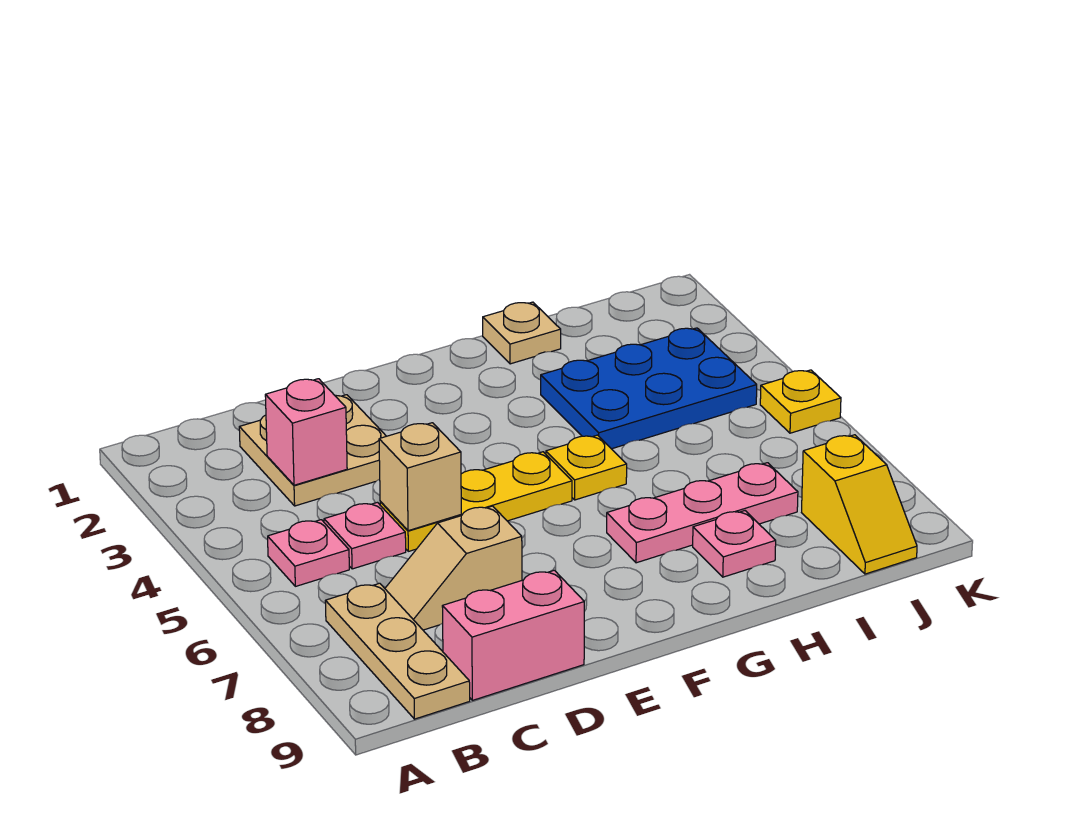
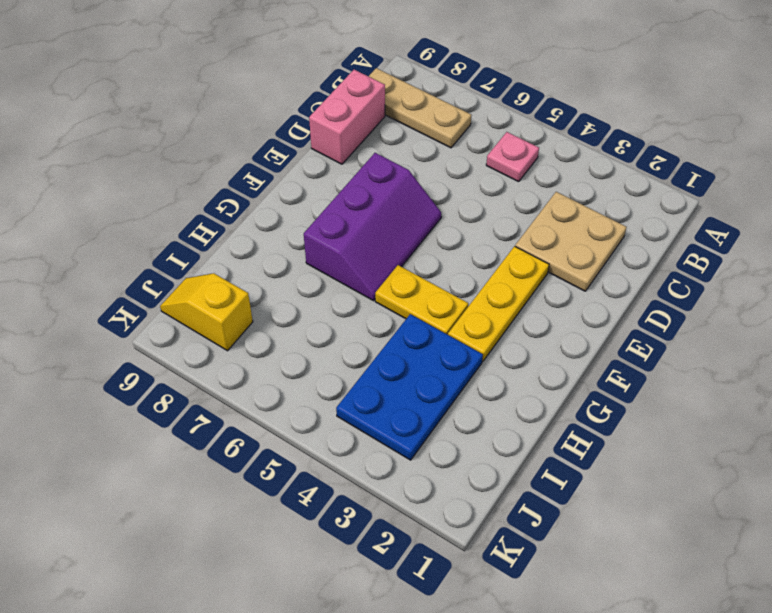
yellow plate E3:G3 level 1 -> yellow plate D5:F5 level 1
purple slope E6:G7 level 1 top 7 -> pink plate G7:I7 level 1
yellow plate G4:G5 level 1 -> yellow plate G5 level 1
none -> pink plate C5 level 1
none -> tan slope C7:D7 level 1 top D
none -> tan plate H1 level 1

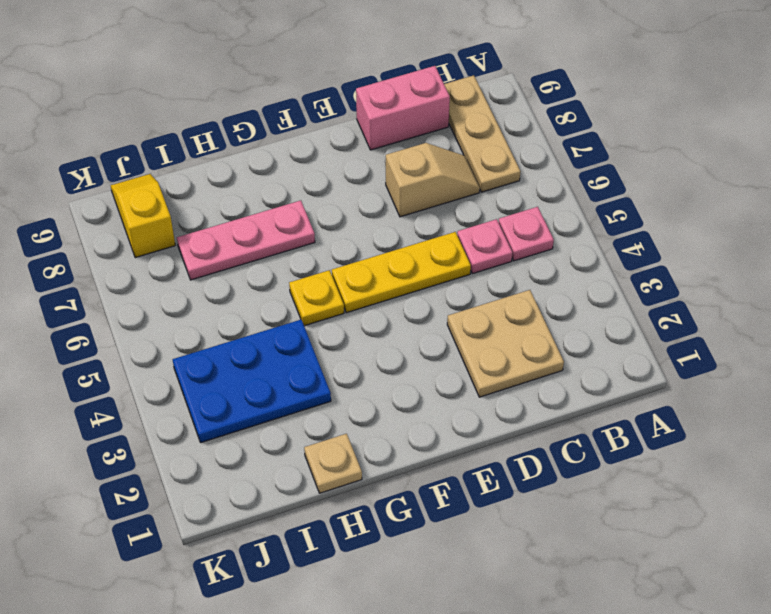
none -> pink plate H8 level 1
none -> yellow plate K5 level 1
none -> pink brick C3 level 2

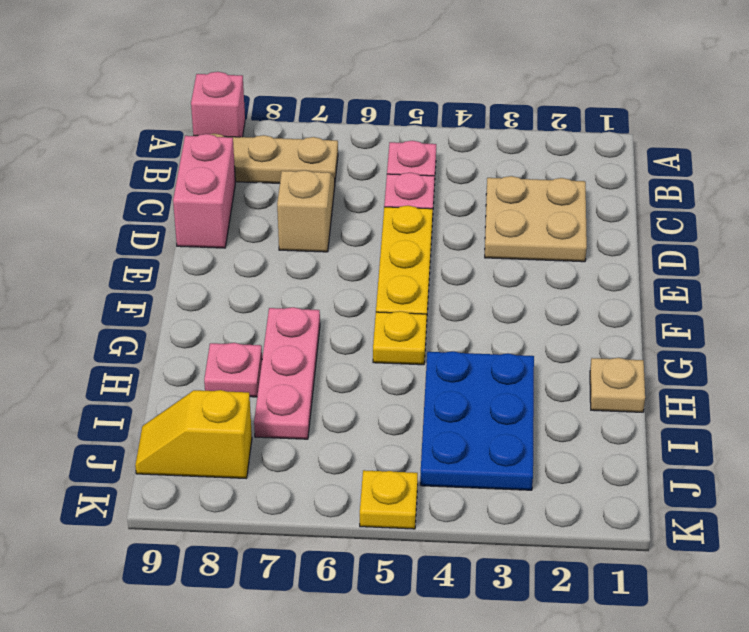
pink brick A9 level 1 -> pink brick C3 level 2
none -> tan brick D5 level 2

